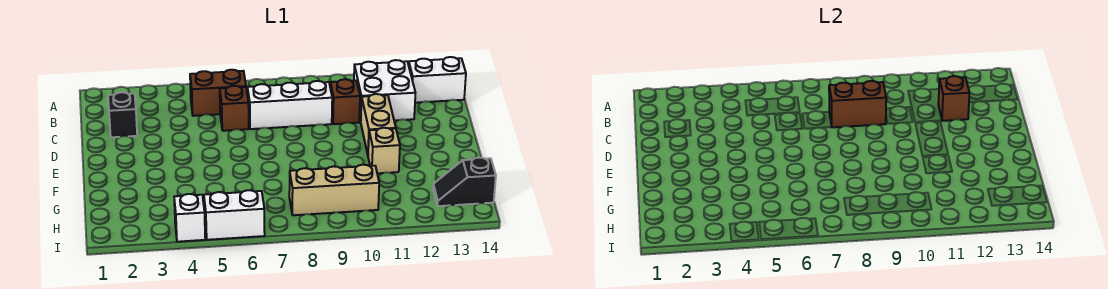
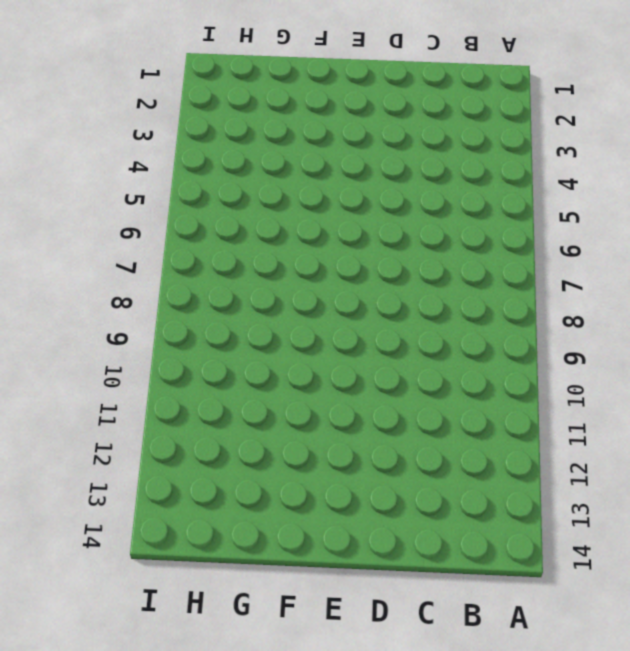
none -> brown brick B5:B6 level 1
none -> white brick B11:C12 level 1
none -> white brick B13:B14 level 1

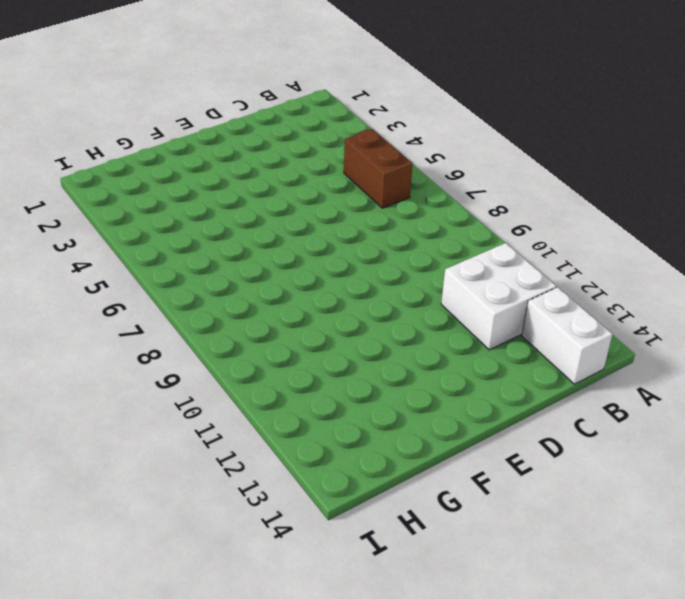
none -> black brick C2 level 1
none -> brown brick C6 level 1
none -> white brick C7:C9 level 1

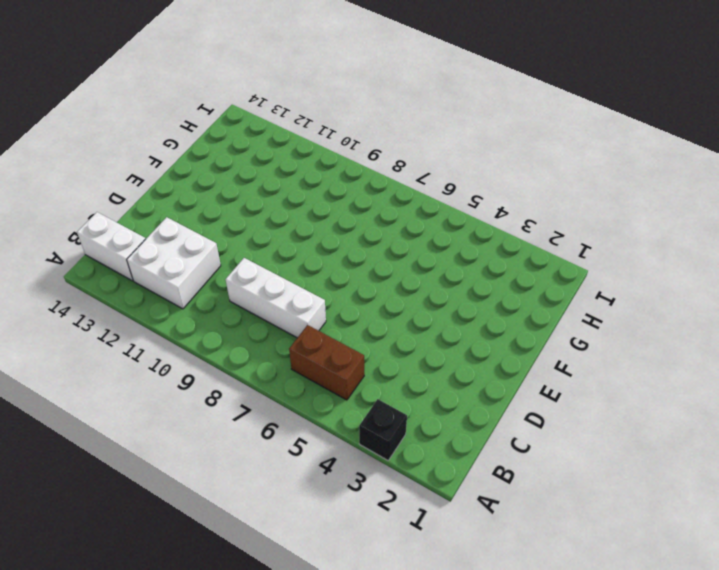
black brick A3 level 1 -> black brick C2 level 1
none -> brown brick C6 level 1
none -> brown brick C10 level 1
none -> tan brick D11:E11 level 1

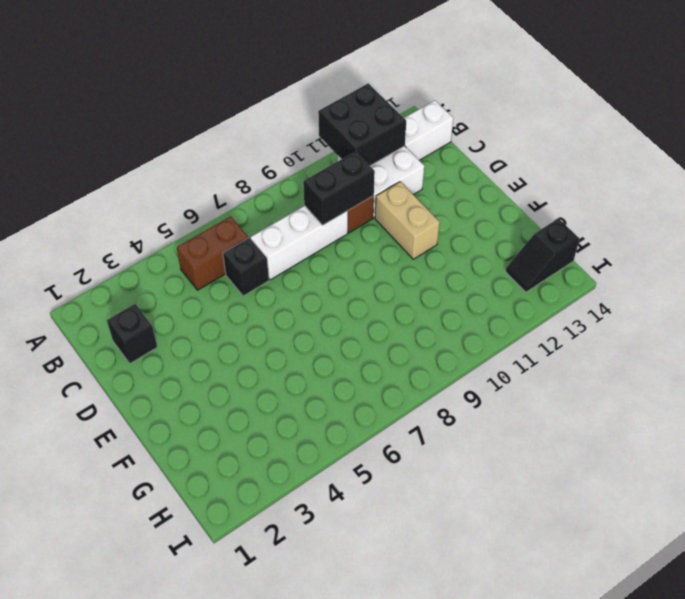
black brick A11:B12 level 2 -> none
black brick C6 level 1 -> brown brick C6 level 1
black brick C9:C10 level 2 -> brown brick C8:C9 level 2
none -> tan brick F11 level 1
none -> tan brick H8:H10 level 1
none -> white brick I4 level 1

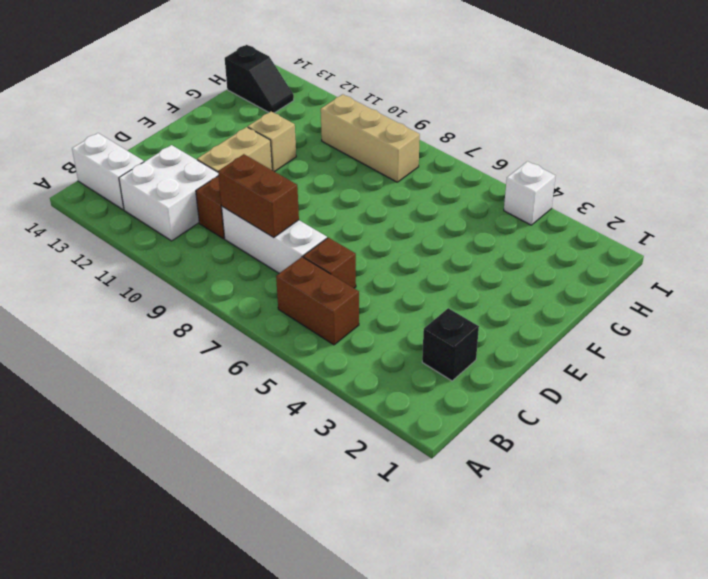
none -> white brick I5:I6 level 1
none -> brown brick C12 level 2

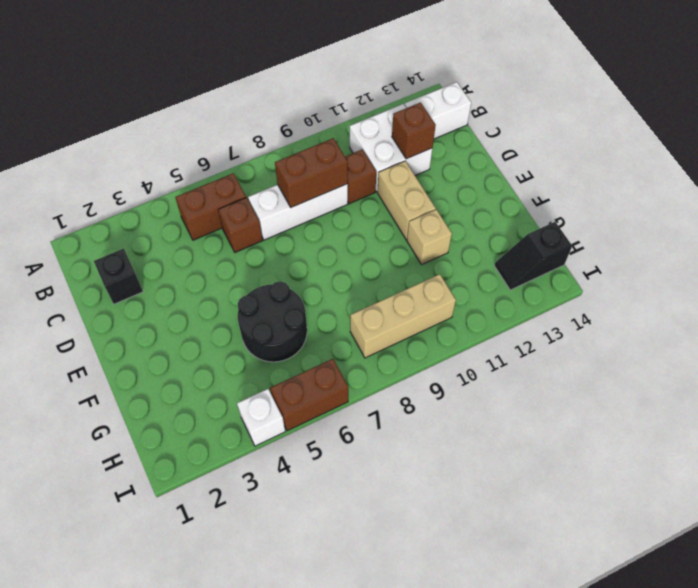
black round brick F5:G6 level 1 -> none
brown brick I5:I6 level 1 -> white brick I5:I6 level 1

